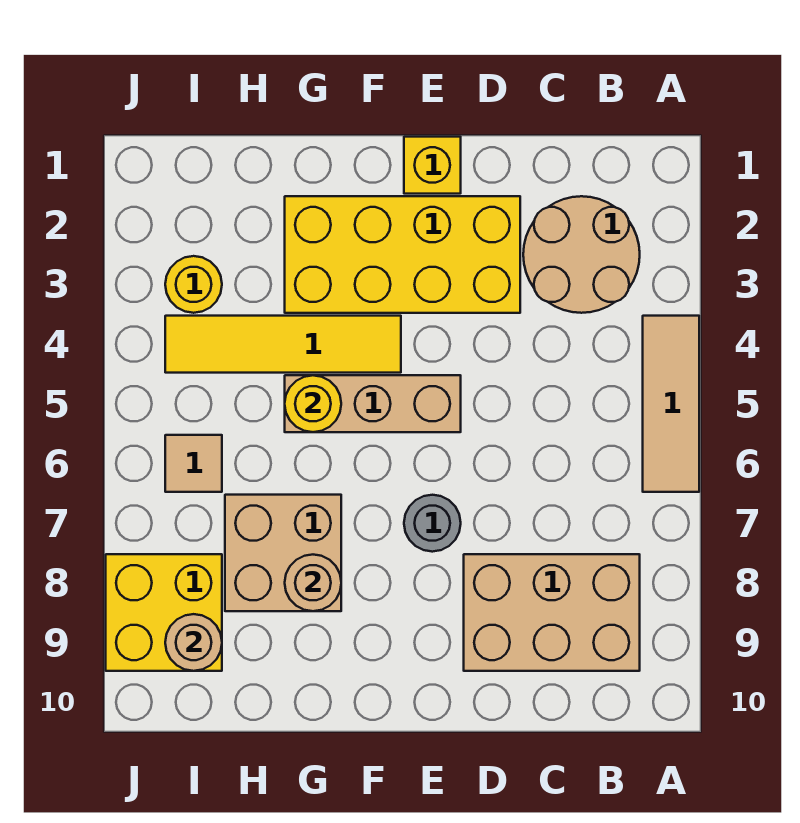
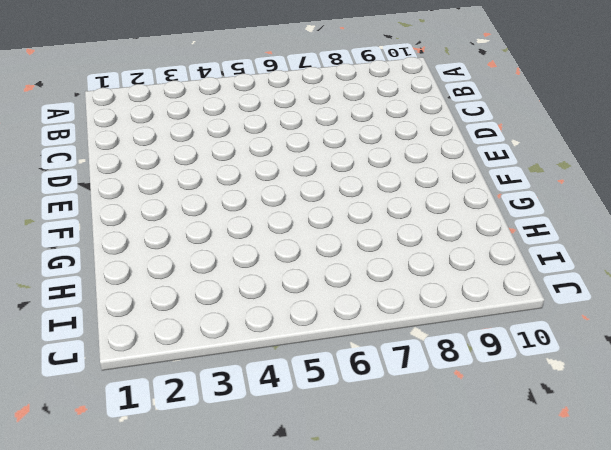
none -> tan tile A4:A6 level 1
none -> tan round brick B2:C3 level 1
none -> tan brick B8:D9 level 1

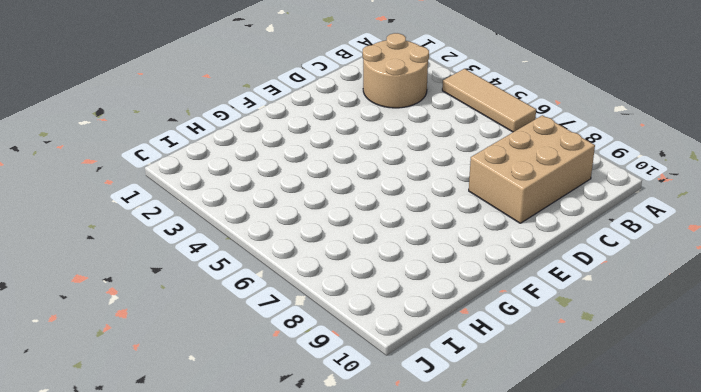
none -> yellow brick D2:G3 level 1
none -> yellow brick E1 level 1
none -> tan brick E5:G5 level 1

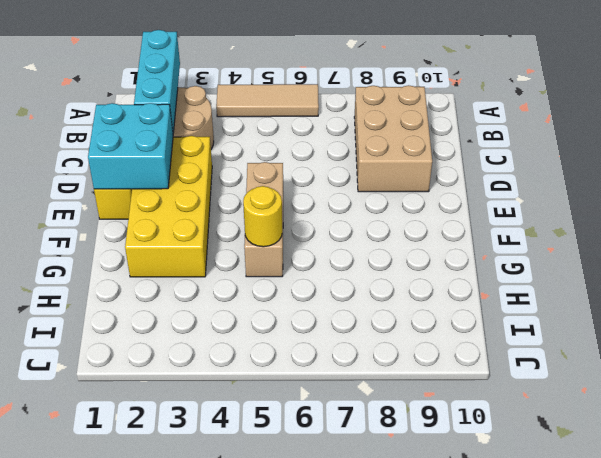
cyan brick A2:C2 level 2 -> none
cyan brick D1:E2 level 2 -> none
none -> grey round brick E7 level 1
none -> yellow tile F4:I4 level 1
none -> tan brick G7:H8 level 1

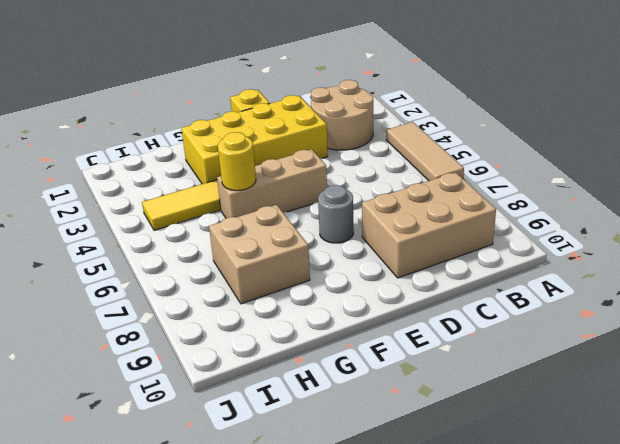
none -> yellow round brick I3 level 1
none -> tan tile I6 level 1
none -> yellow brick I8:J9 level 1

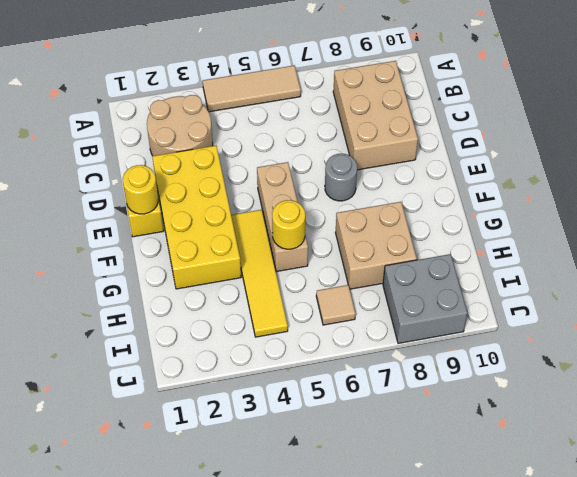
yellow round brick E1 level 2 -> yellow round brick I3 level 1
grey brick I8:J9 level 1 -> yellow brick I8:J9 level 1
none -> tan round brick G8 level 2
none -> tan round brick I9 level 2

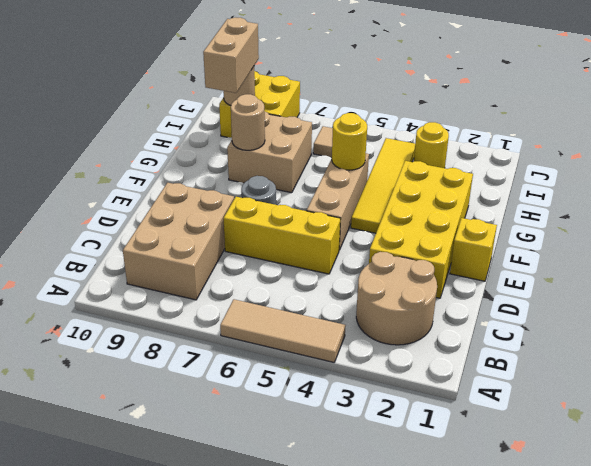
yellow brick D5:D7 level 1 -> none
tan brick H9:I9 level 3 -> none

